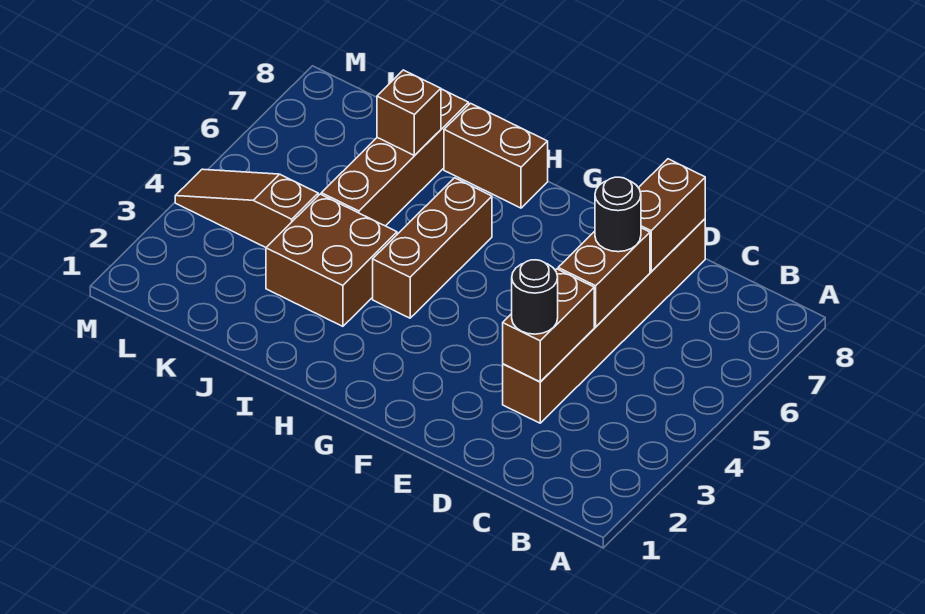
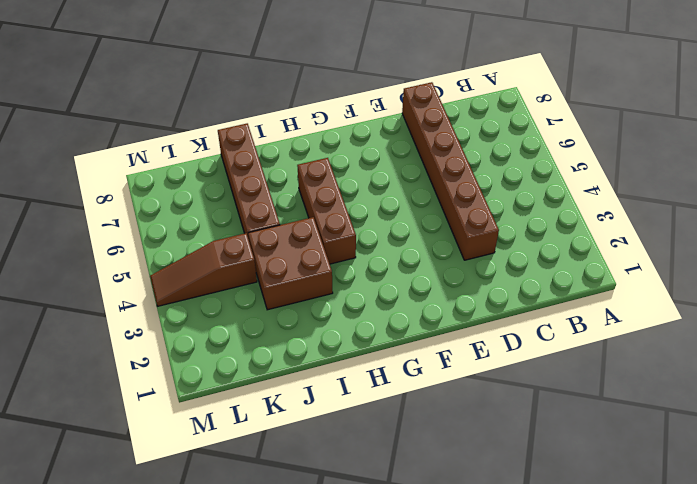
none -> brown brick H8:I8 level 1
none -> brown brick D3:D4 level 2
none -> brown brick D5:D6 level 2

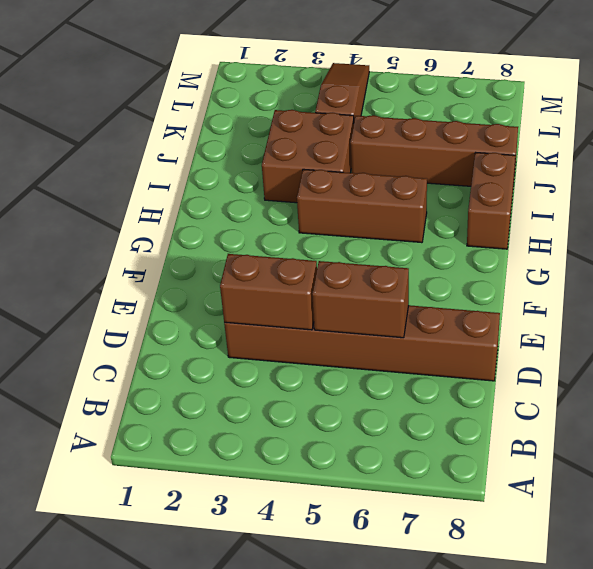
none -> brown brick D7:D8 level 2
none -> brown brick J7 level 2
none -> black round brick D3 level 3

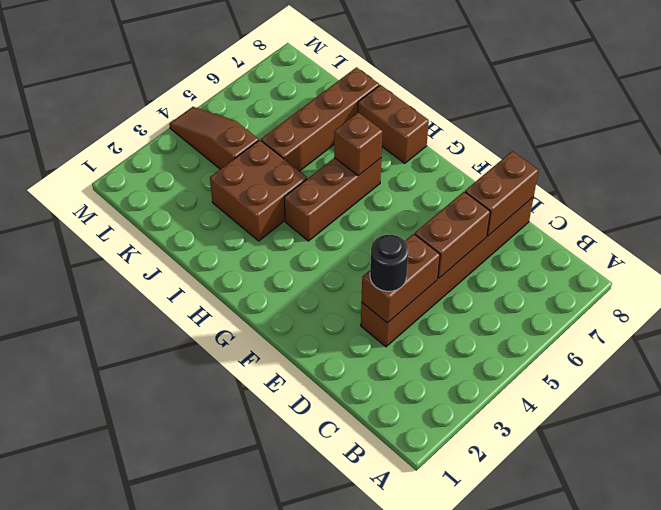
brown brick H6 level 2 -> brown brick J7 level 2
none -> black round brick D6 level 3

